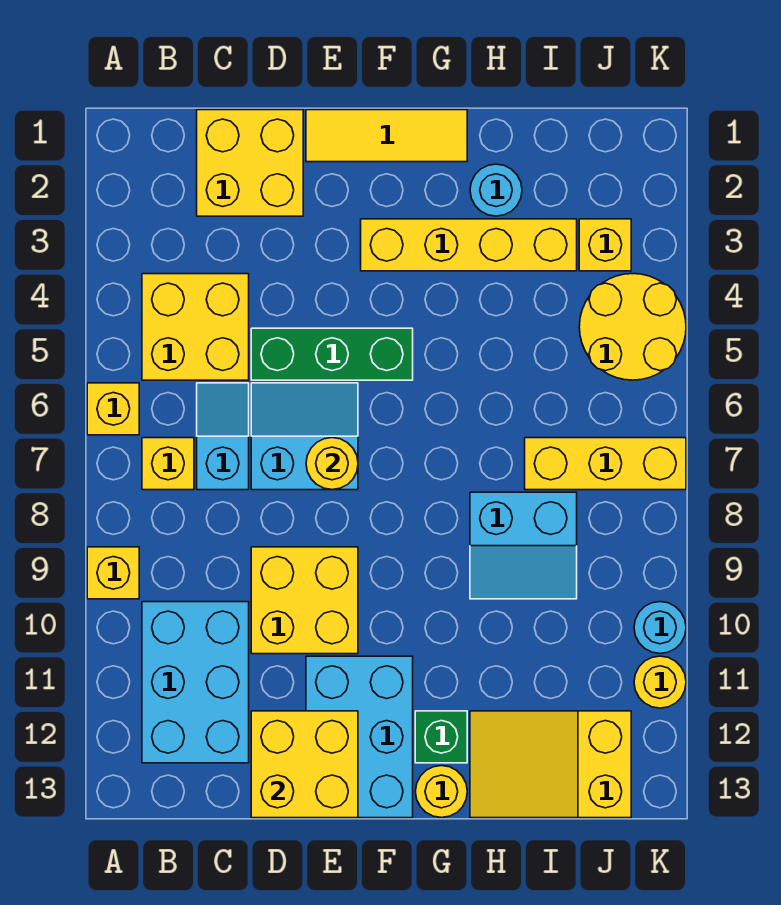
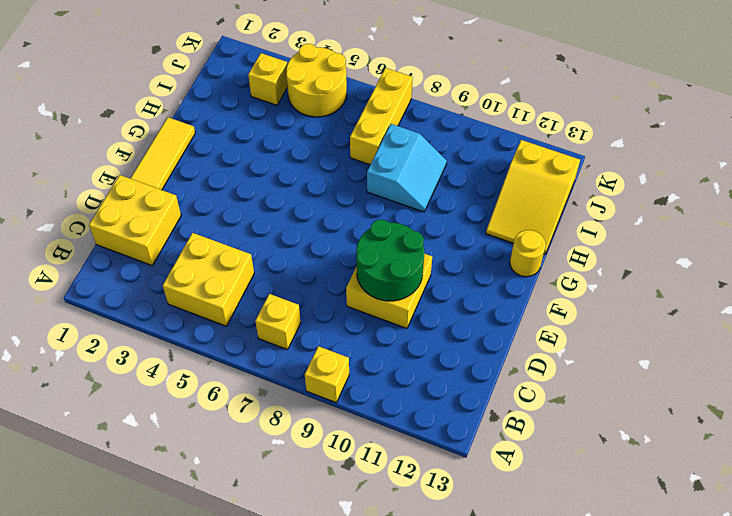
green round brick D9:E10 level 2 -> none
none -> yellow brick A6 level 1
none -> cyan brick B10:C12 level 1
none -> cyan slope C6:C7 level 1 top 7

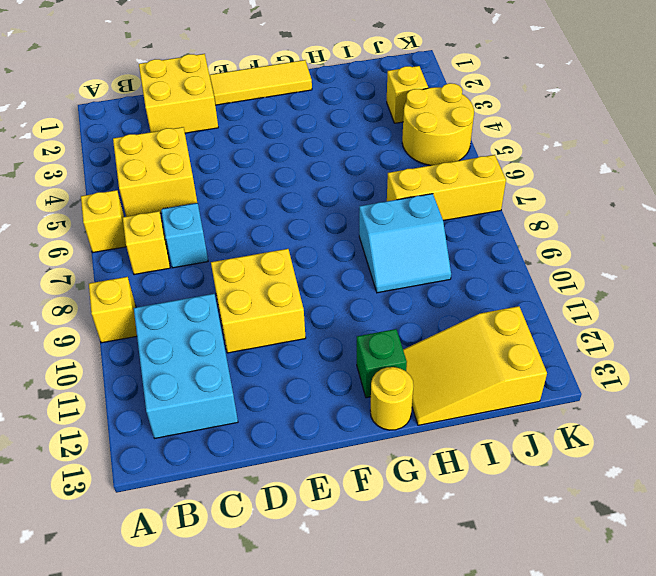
none -> green brick D5:F5 level 1
none -> cyan slope D6:E7 level 1 top 7
none -> cyan brick E11:F13 level 1

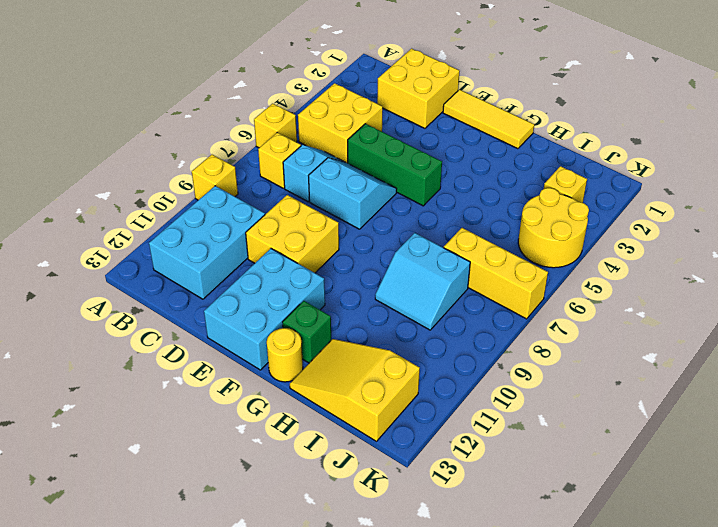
none -> yellow brick F3:I3 level 1
none -> cyan round brick H2 level 1
none -> cyan round brick K10 level 1

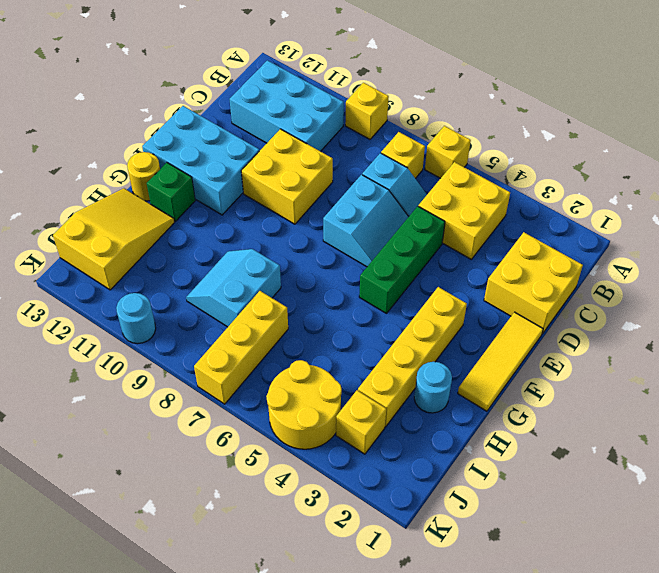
none -> yellow round brick K11 level 1
none -> yellow brick D12:E13 level 2
none -> yellow round brick E7 level 2

